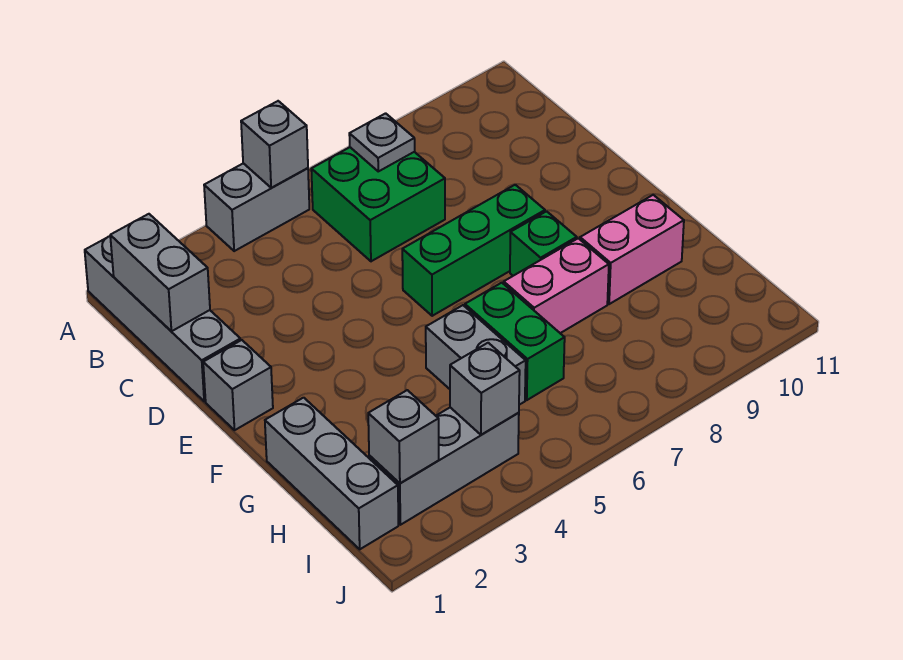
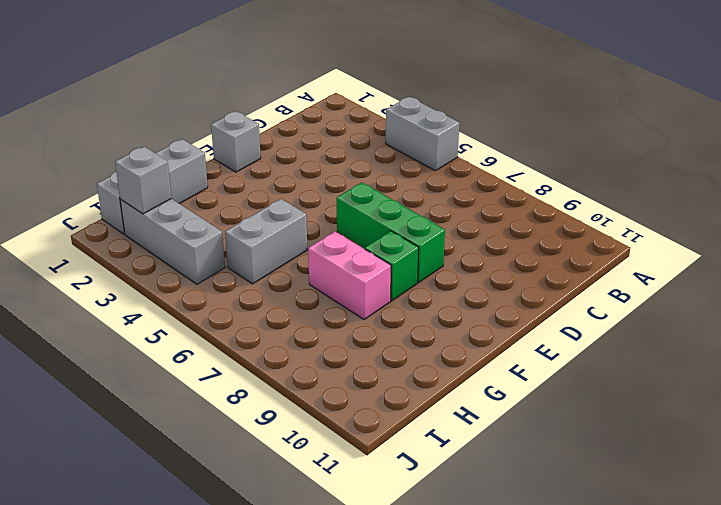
none -> grey brick A1:D1 level 1
none -> green brick B6:C7 level 1
none -> green brick G6:H6 level 1

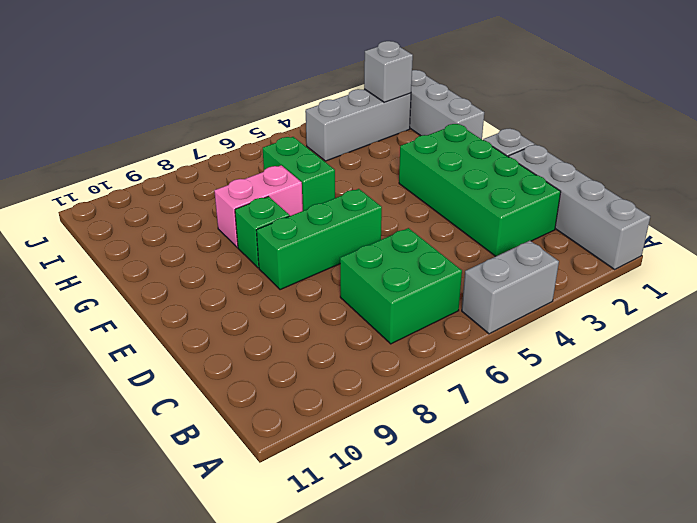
green brick C2:F3 level 1 -> none
none -> grey brick G5:H5 level 1
none -> pink brick G9:G10 level 1
none -> grey brick A5 level 2

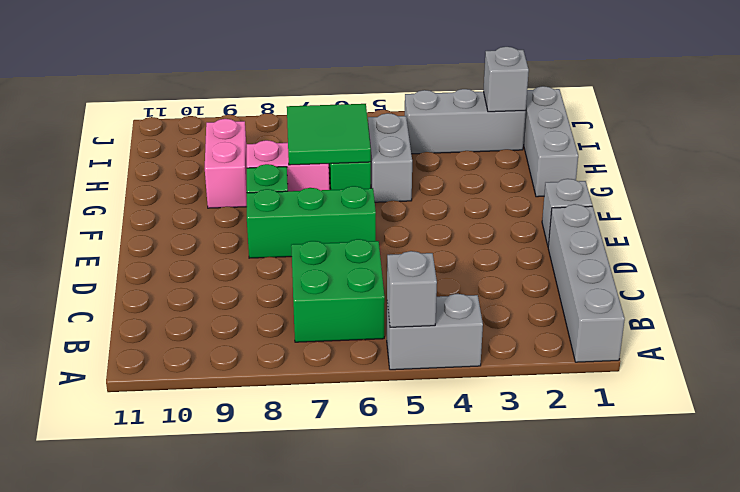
green tile G6:H7 level 2 -> none
pink brick G9:H9 level 1 -> pink brick G9:G10 level 1
none -> grey brick B1:C1 level 2
none -> grey plate B7 level 2
none -> grey brick I4 level 2

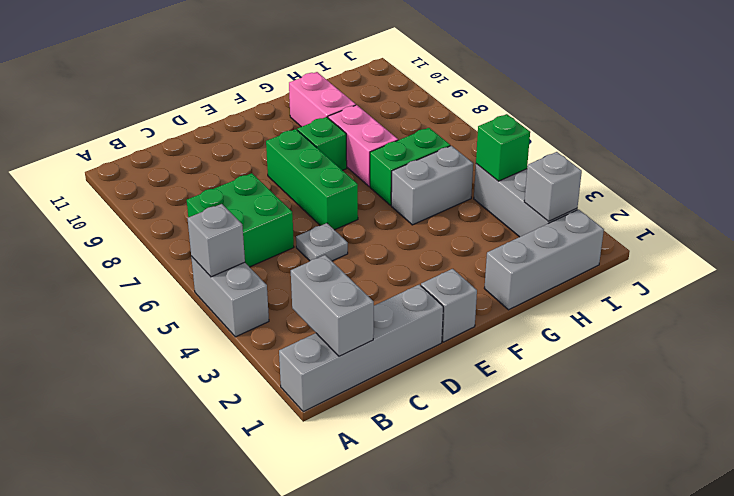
grey brick B1:B2 level 2 -> grey brick B1:C1 level 2
grey plate D5 level 1 -> grey plate B7 level 2
green brick I4 level 2 -> grey brick I4 level 2

